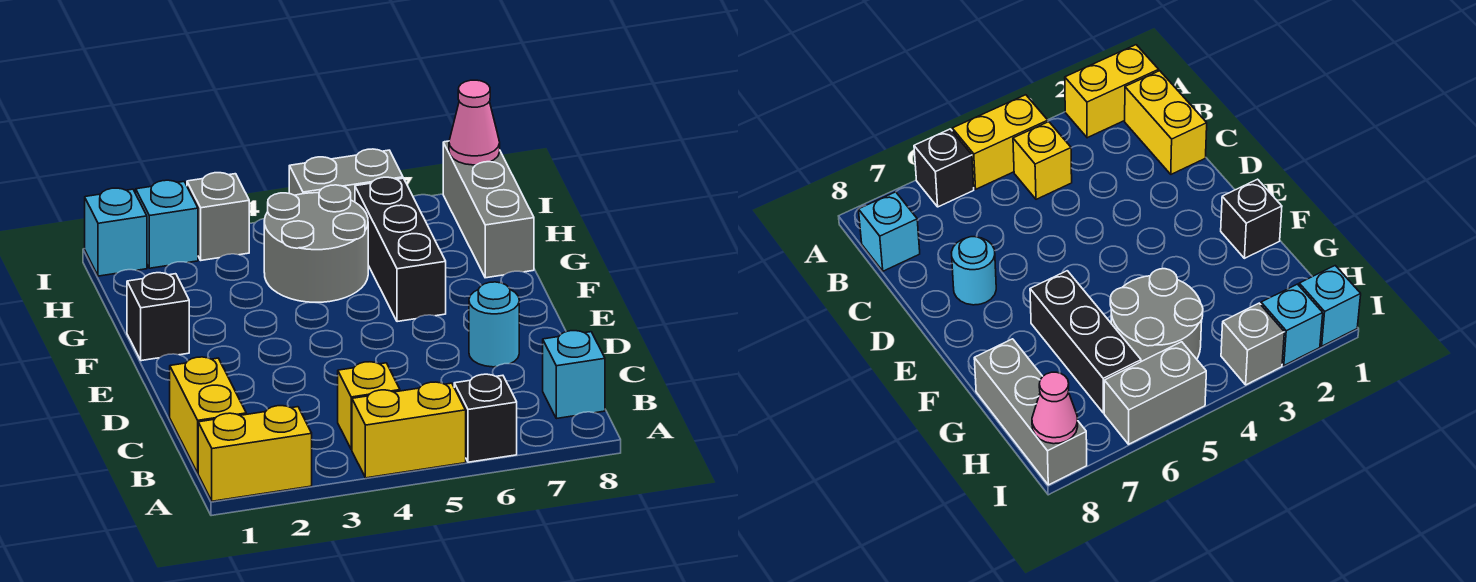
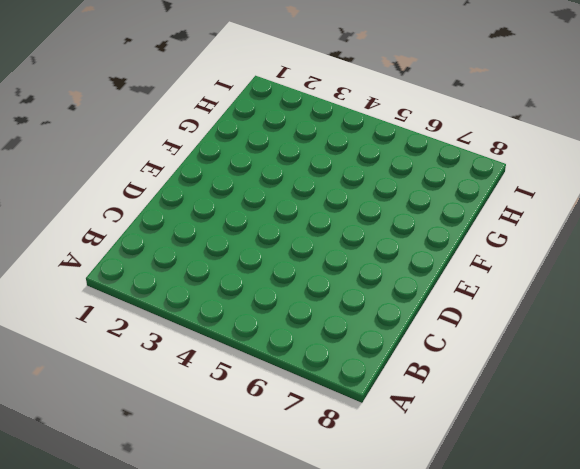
none -> yellow brick A1:A2 level 1
none -> yellow brick A4:A5 level 1
none -> black brick A6 level 1

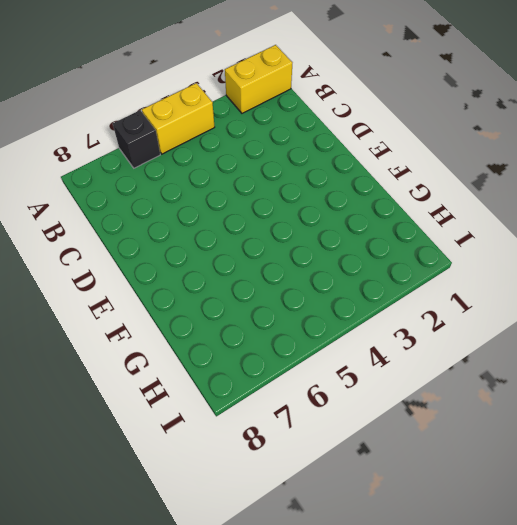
none -> yellow brick B1:C1 level 1
none -> yellow brick B4 level 1
none -> cyan brick B8 level 1

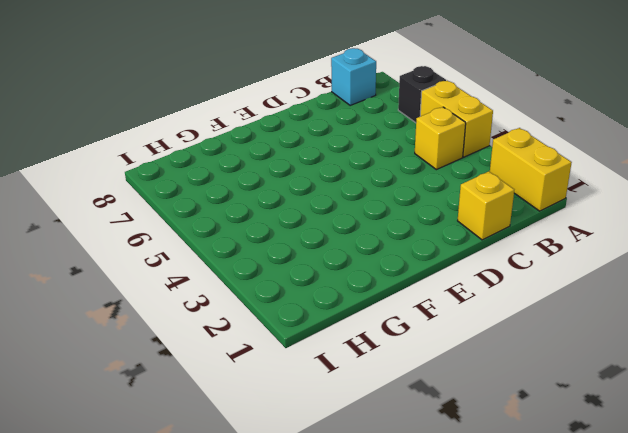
yellow brick C1 level 1 -> yellow brick B1:C1 level 1
none -> cyan round brick D7 level 1
none -> black brick F1 level 1
none -> black brick F6:H6 level 1

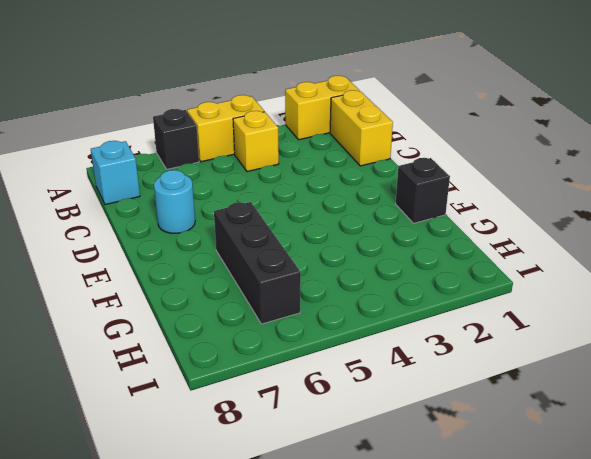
none -> grey round brick G4:H5 level 1
none -> grey brick G8:I8 level 1
none -> cyan brick I1 level 1

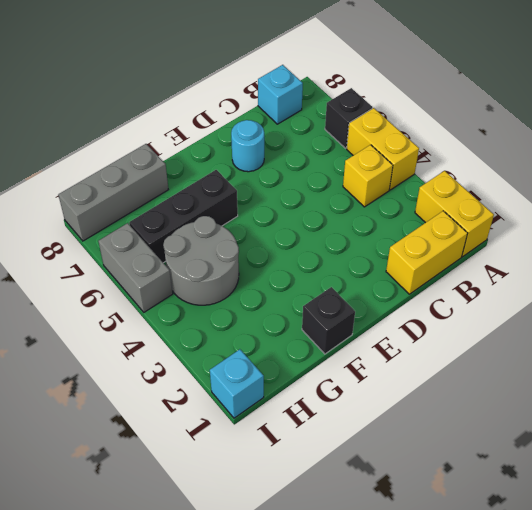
none -> cyan brick I2 level 1
none -> grey brick I3 level 1
none -> pink cone I8 level 2

